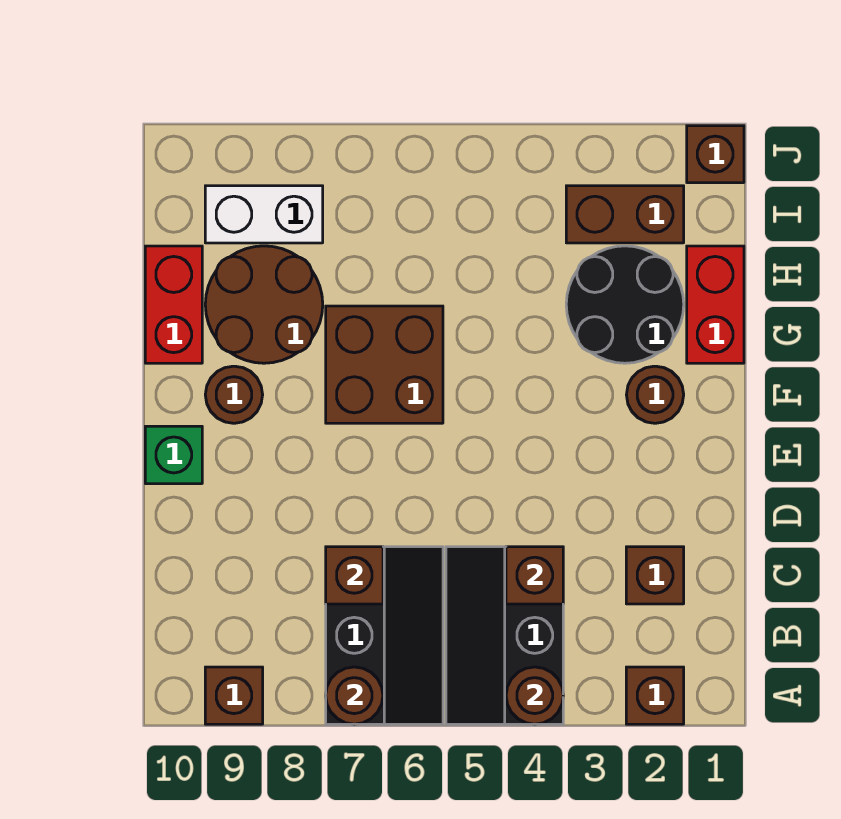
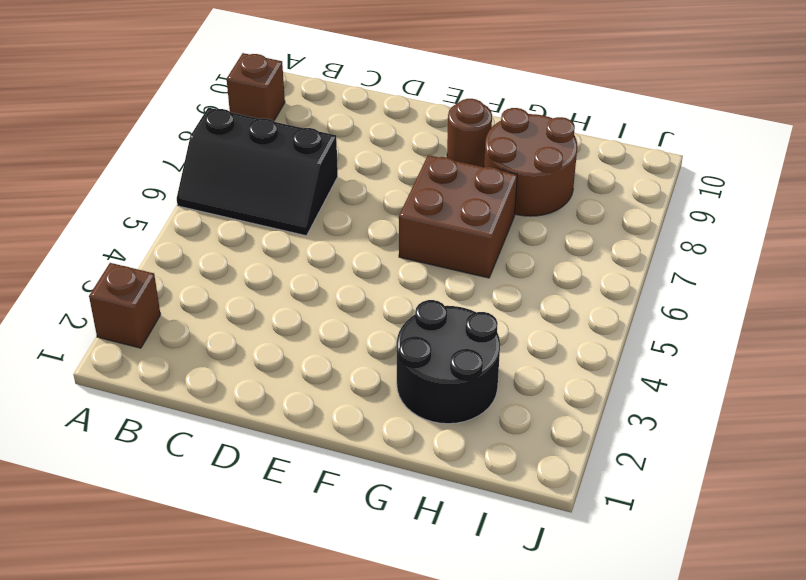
none -> black slope A4:C5 level 1 top 4
none -> brown brick C2 level 1
none -> green brick E10 level 1

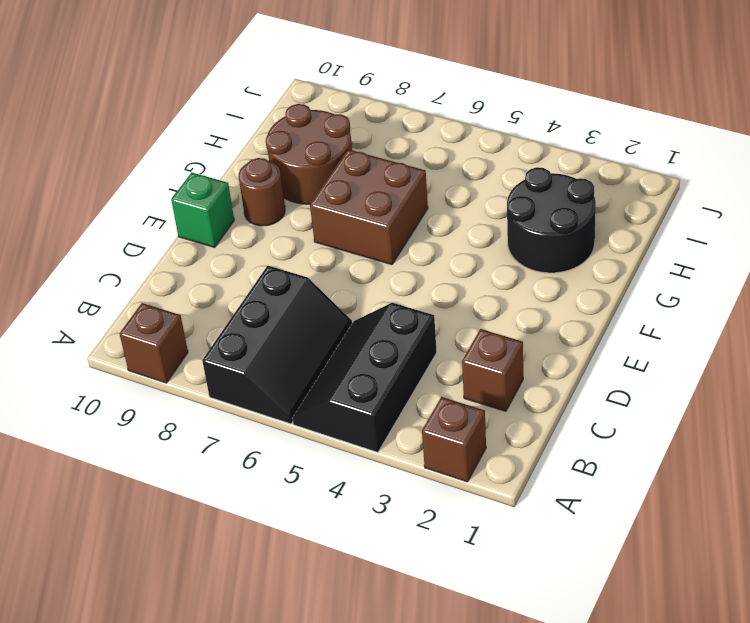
none -> brown round brick F2 level 1
none -> red brick G1:H1 level 1
none -> red brick G10:H10 level 1

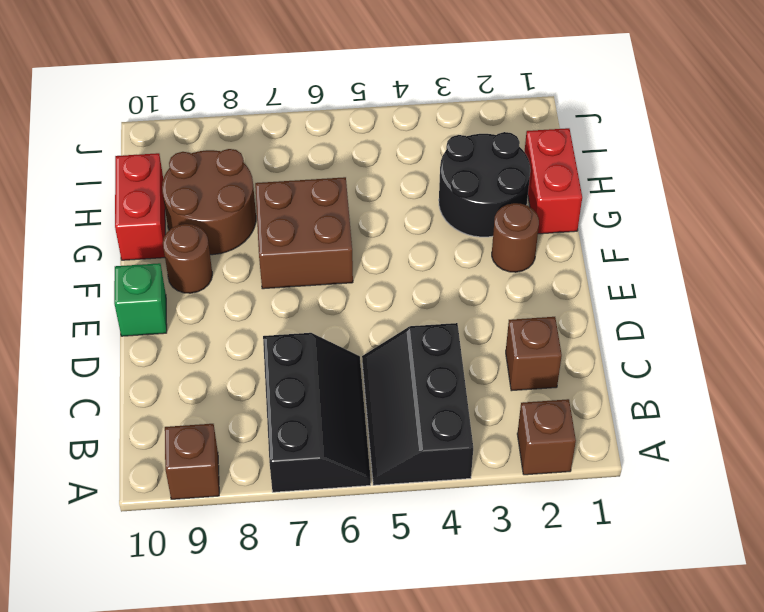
none -> brown brick I2:I3 level 1
none -> white brick I8:I9 level 1
none -> brown brick J1 level 1

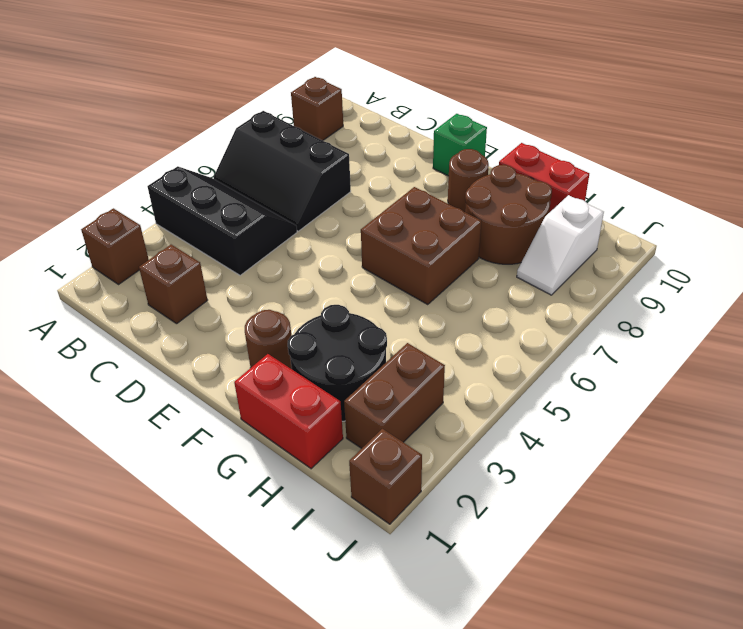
white slope I8:I9 level 1 top 9 -> white brick I8:I9 level 1
none -> brown round brick A4 level 2
none -> brown round brick A7 level 2
none -> brown brick C4 level 2

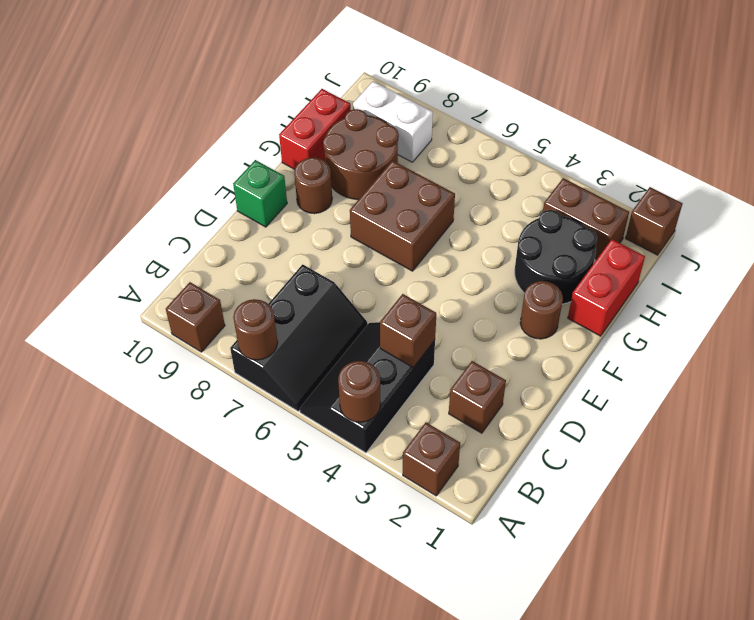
none -> brown brick C7 level 2

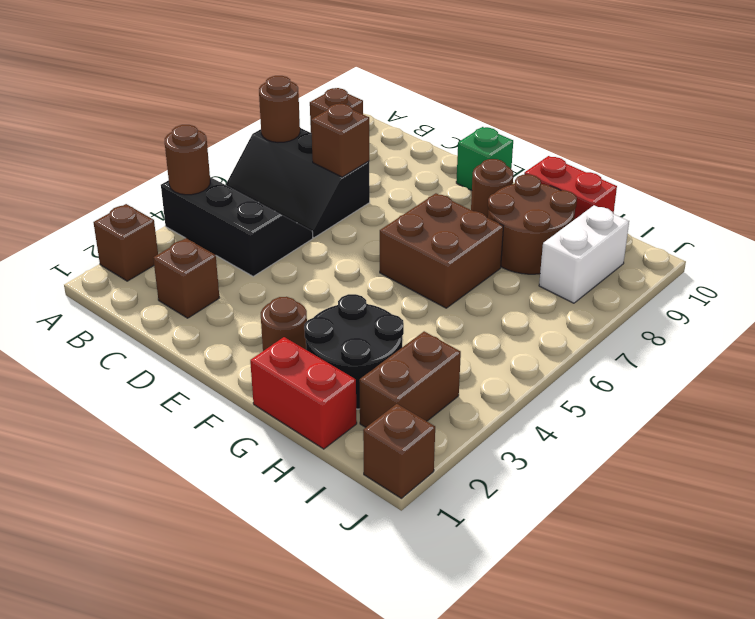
none -> brown brick C4 level 2

